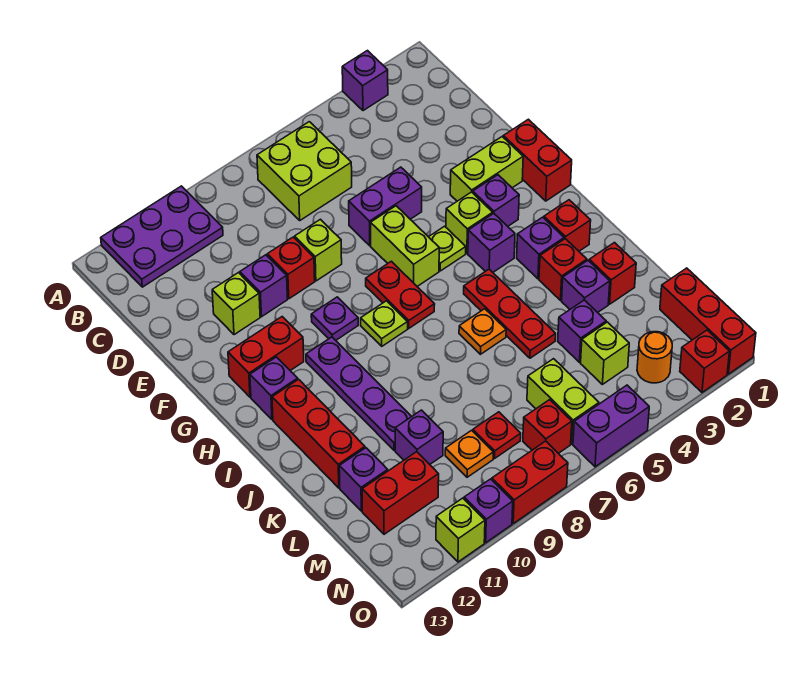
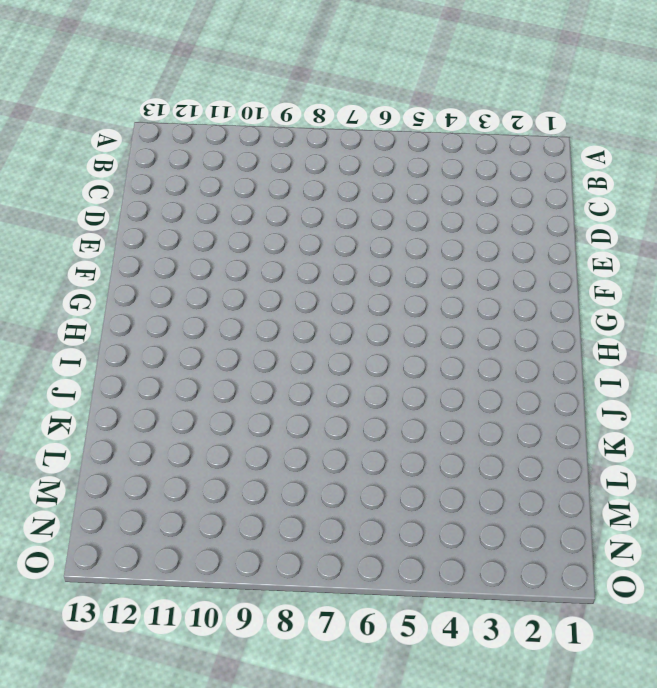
none -> purple brick A3 level 1
none -> purple plate A10:B12 level 1
none -> lime brick B6:C7 level 1
none -> purple brick E5:E6 level 1

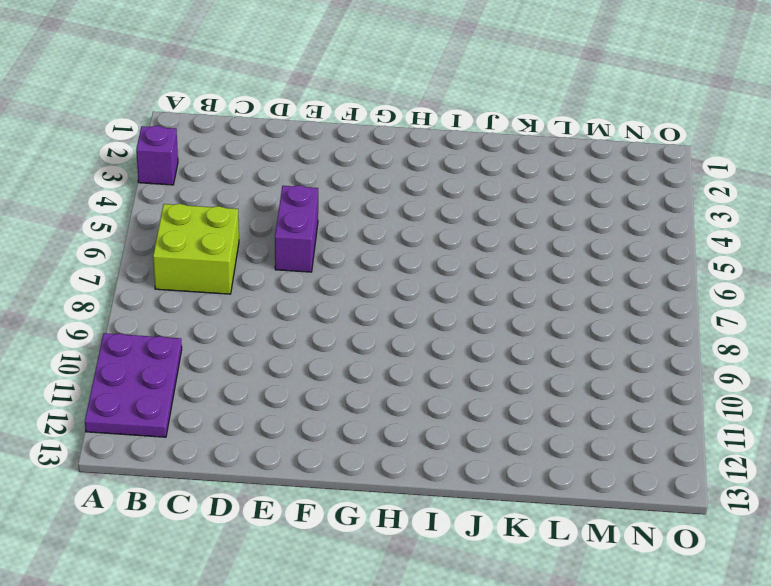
none -> lime brick E8 level 1
none -> red brick E9 level 1
none -> purple brick E10 level 1
none -> lime brick E11 level 1

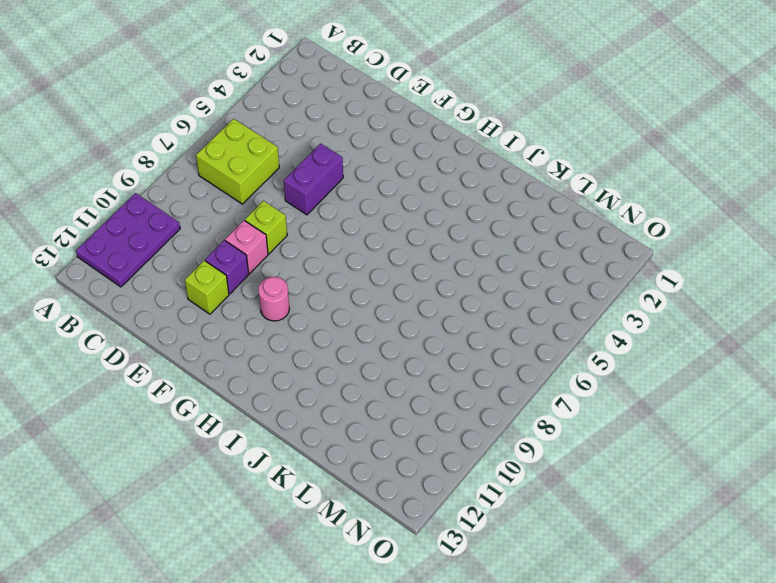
pink brick E9 level 1 -> red brick E9 level 1
pink round brick G10 level 1 -> none
none -> purple brick A3 level 1
none -> red brick F1:G1 level 1
none -> lime brick F2:F3 level 1
none -> lime brick F6:G6 level 1

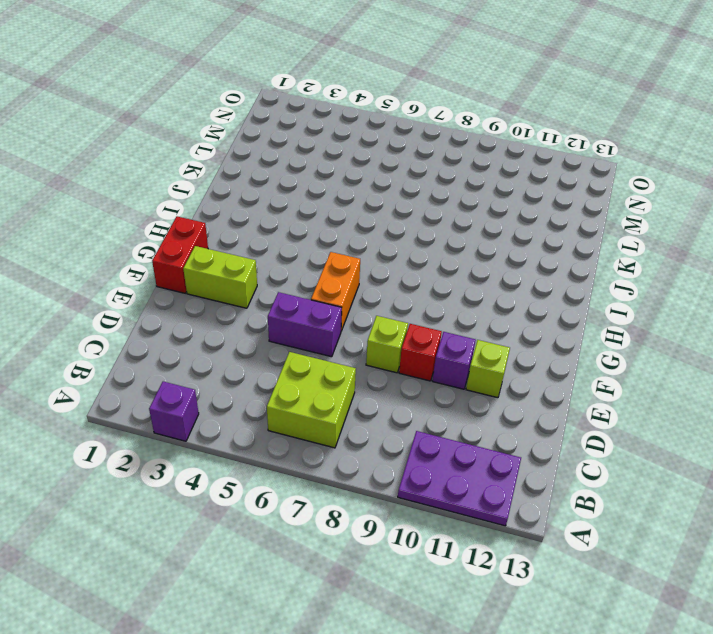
orange brick F6:G6 level 1 -> lime brick F6:G6 level 1
none -> purple brick G3 level 1
none -> lime brick G4 level 1
none -> lime plate G5 level 1
none -> red plate G7:H7 level 1

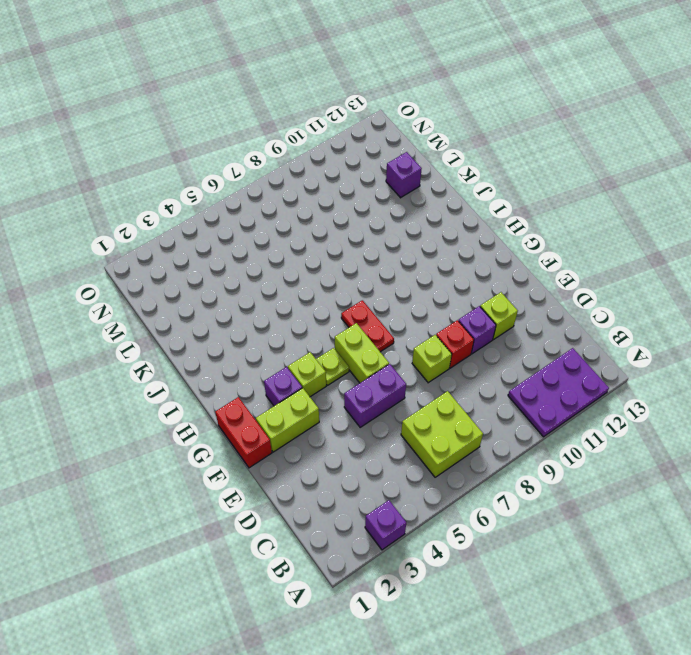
none -> purple plate G9 level 1
none -> red brick G11:G12 level 1
none -> purple brick H4 level 1
none -> lime plate H8 level 1

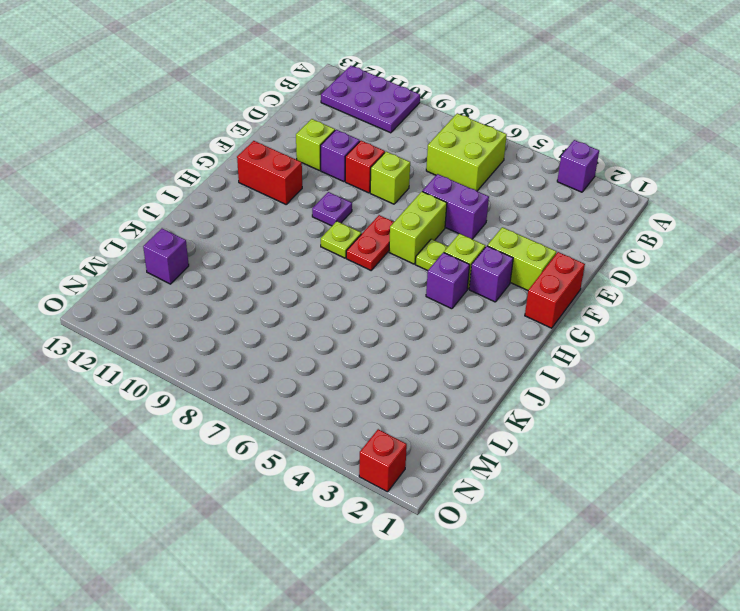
none -> purple plate H10:K10 level 1
none -> purple brick H12 level 1
none -> red brick I2 level 1
none -> purple brick I3 level 1

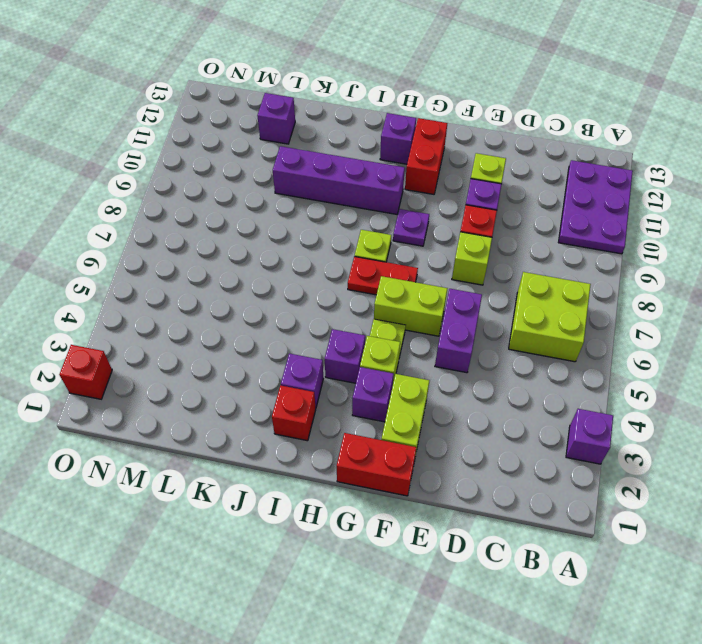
purple brick H10:K10 level 1 -> purple plate H10:K10 level 1
none -> red plate I5:K5 level 1
none -> red brick I12:K12 level 1
none -> red brick J3 level 1
none -> orange plate J6 level 1

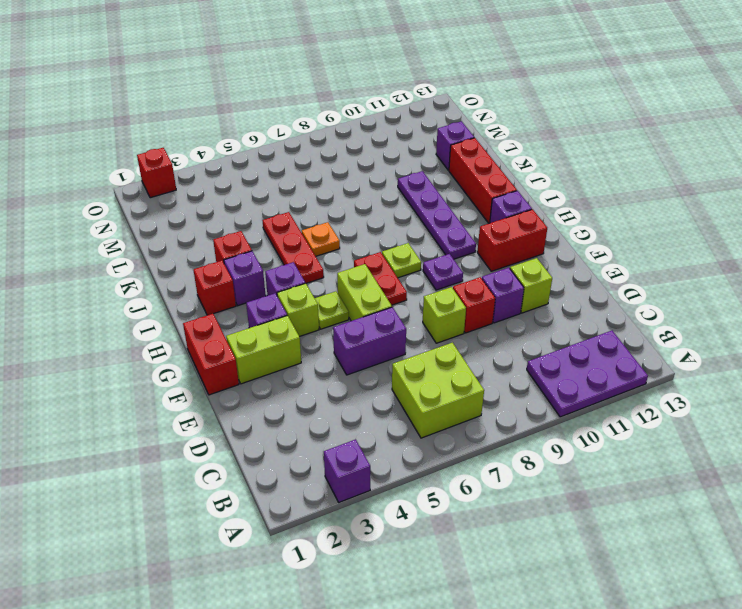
none -> red brick K2 level 1
none -> purple brick K3 level 1
none -> purple brick L4 level 1
none -> purple brick L10 level 1

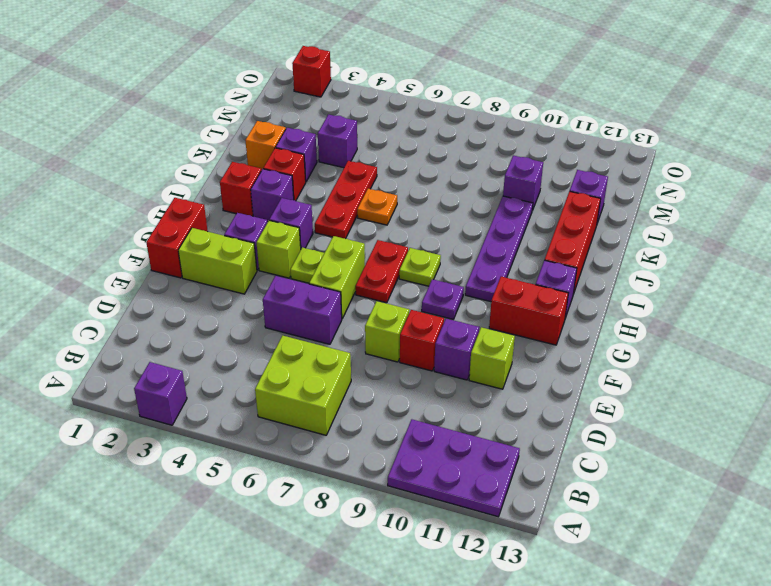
orange brick K2 level 1 -> red brick K2 level 1
none -> red brick M1:O1 level 1
none -> lime brick M4 level 1
none -> lime brick M6:N6 level 1
none -> red plate M8 level 1

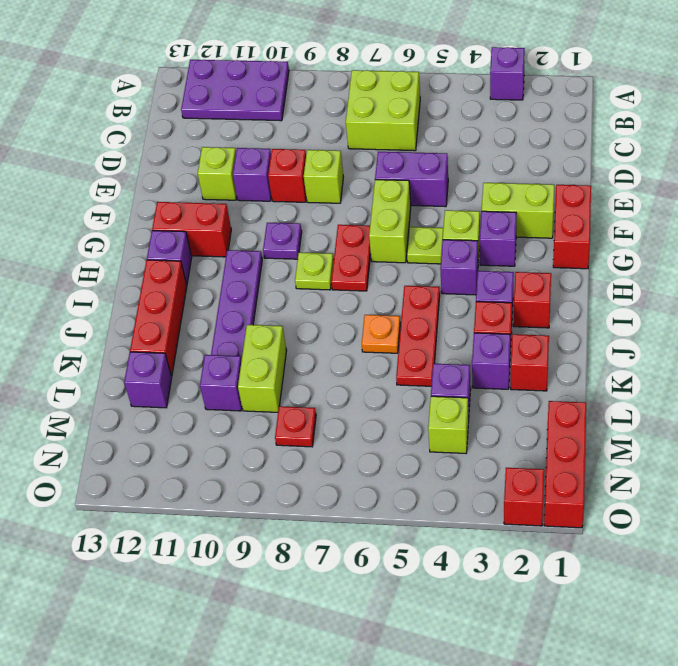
lime brick K9:L9 level 1 -> lime brick M6:N6 level 1
none -> orange plate M9 level 1
none -> red brick M11:M12 level 1
none -> orange round brick N3 level 1
none -> red brick N7 level 1

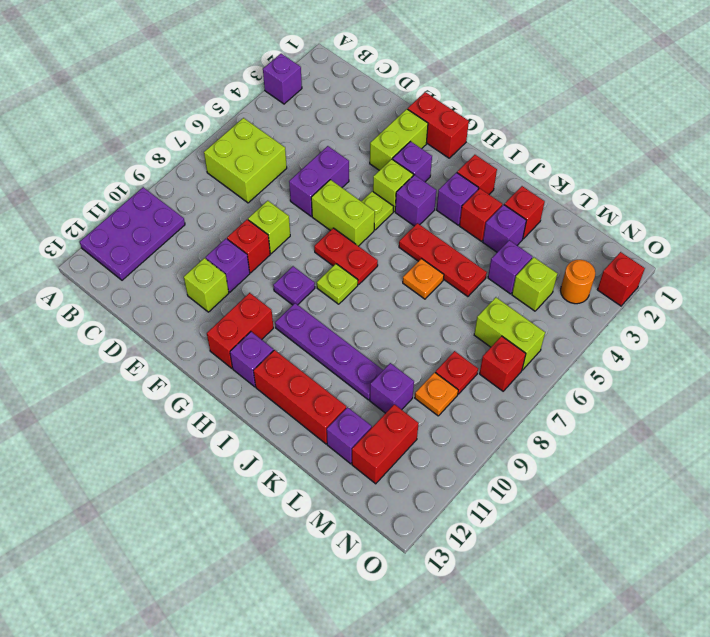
none -> red brick M1:O1 level 1
none -> purple brick O5:O6 level 1
none -> red brick O8:O9 level 1
none -> purple brick O10 level 1

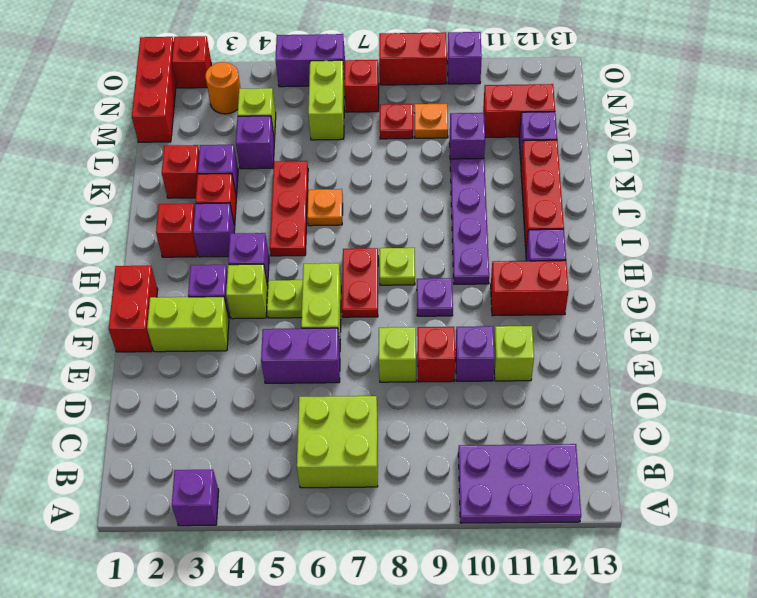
none -> lime brick O11 level 1

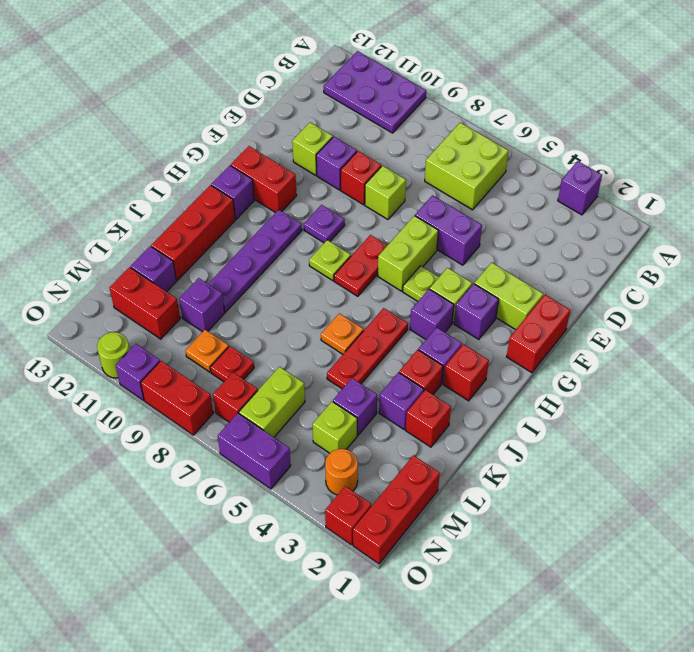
lime round brick O11 level 1 -> lime brick O11 level 1

